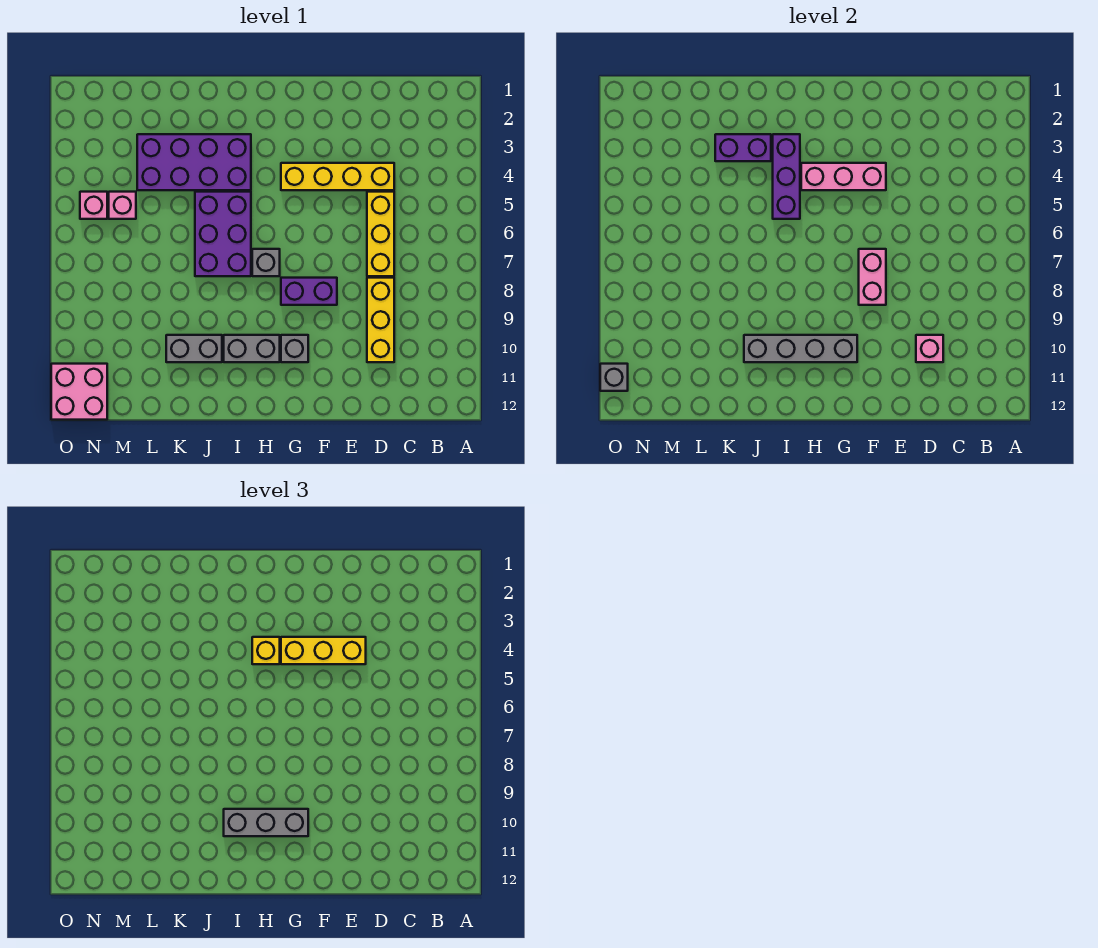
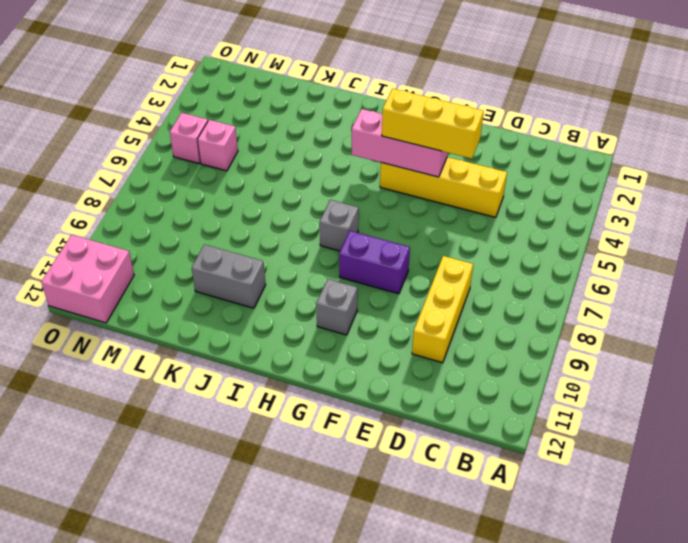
none -> yellow brick D5:D7 level 1
none -> grey brick H10:I10 level 1
none -> purple brick I3:L4 level 1

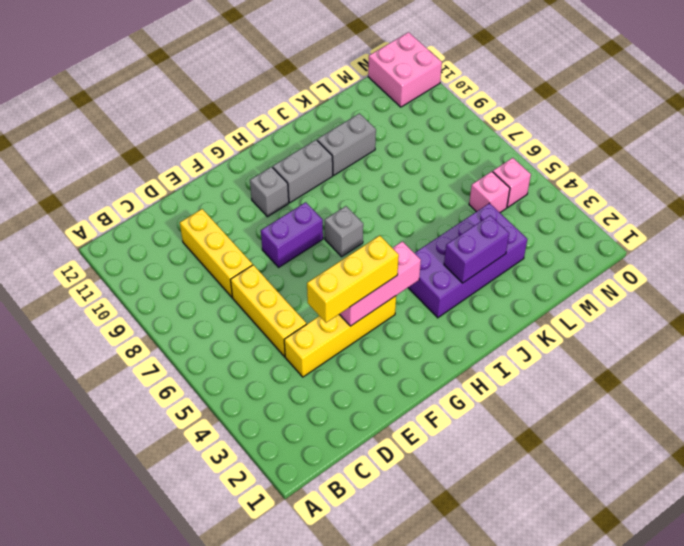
none -> purple brick I5:J7 level 1
none -> pink brick D10 level 2
none -> pink brick F7:F8 level 2

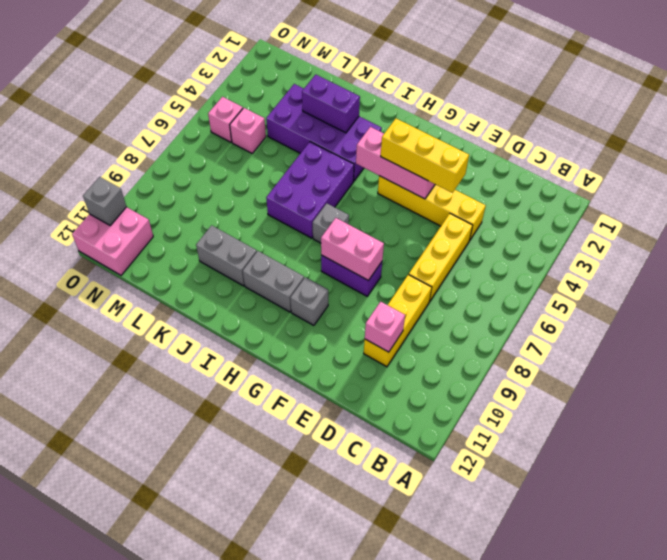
pink brick F8:G8 level 2 -> pink brick F7:F8 level 2
none -> grey brick G10:J10 level 2
none -> purple brick I3:I5 level 2
none -> grey brick G10:I10 level 3

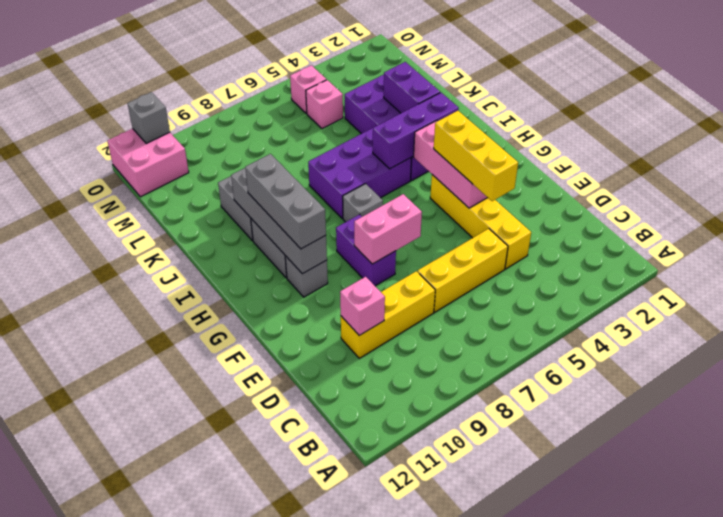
none -> yellow brick H4 level 3

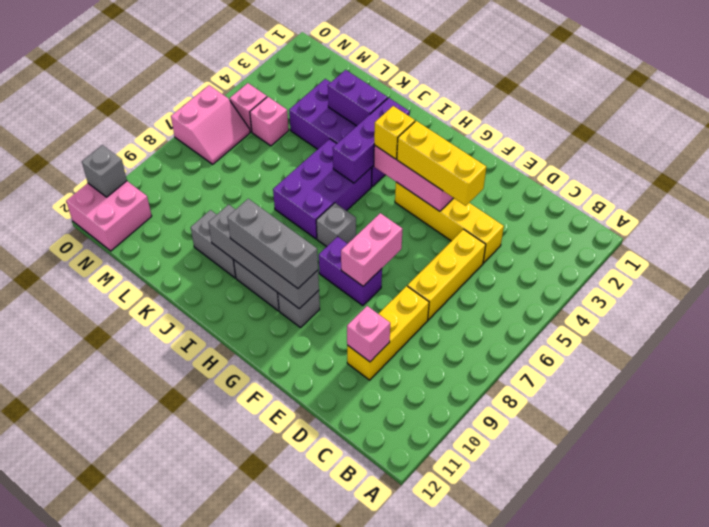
pink slope N6:O7 level 1 top O -> none

